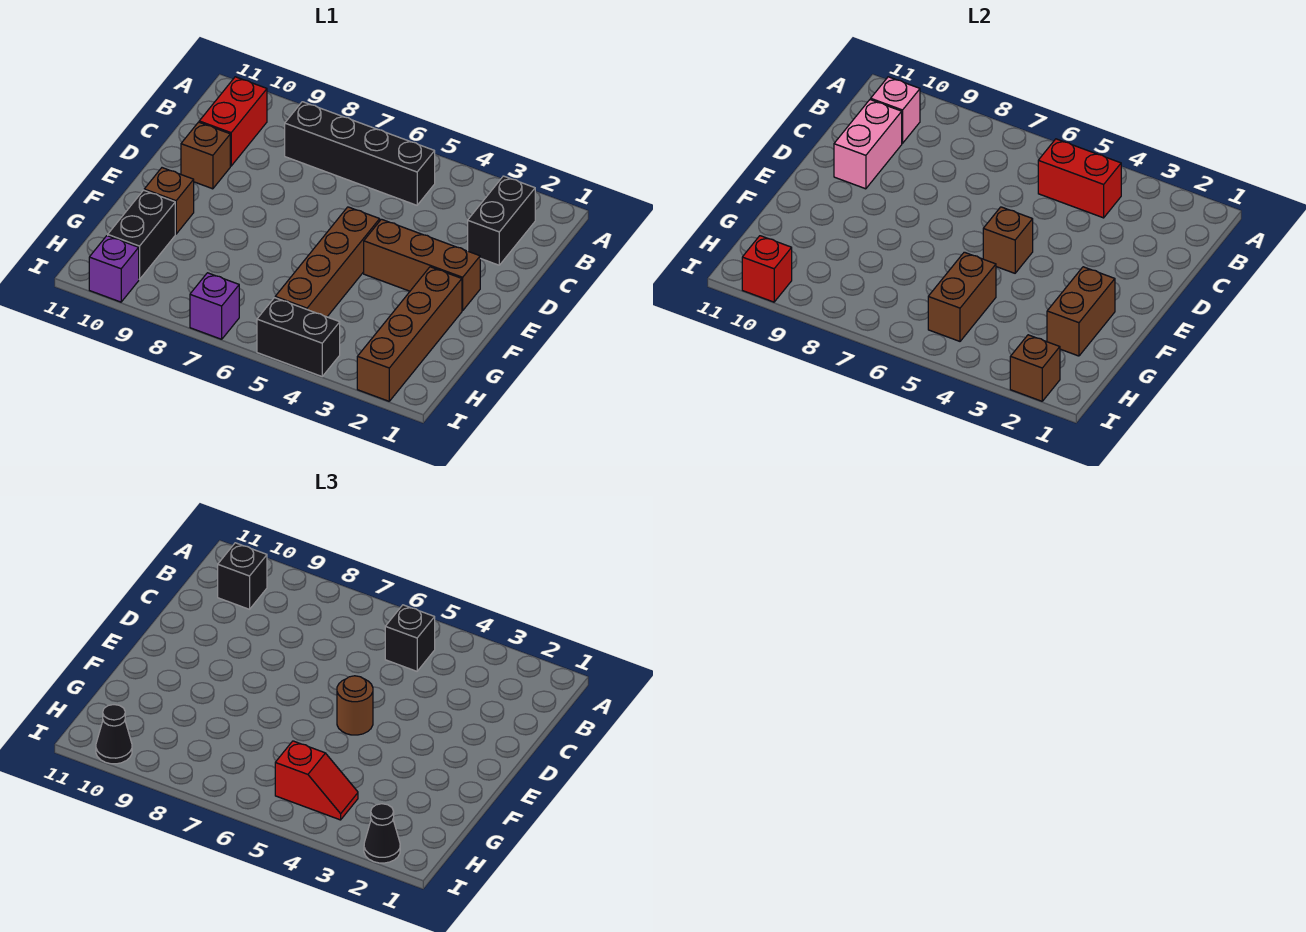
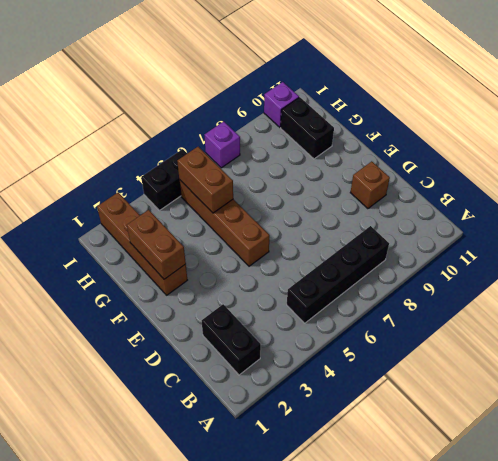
none -> red brick B10:C10 level 1
none -> brown brick E2:E4 level 1
none -> brown brick F10 level 1

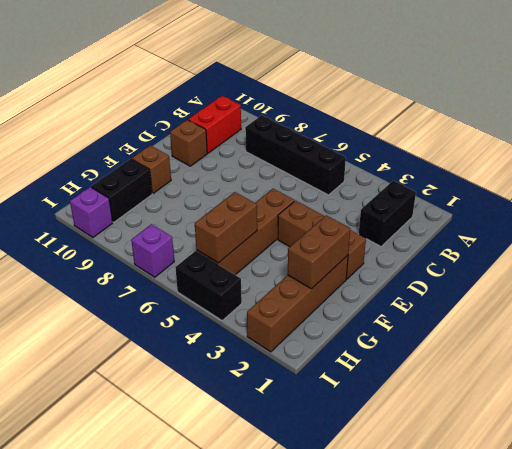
none -> red brick B4:B5 level 2
none -> pink brick B10 level 2
none -> pink brick C10:D10 level 2

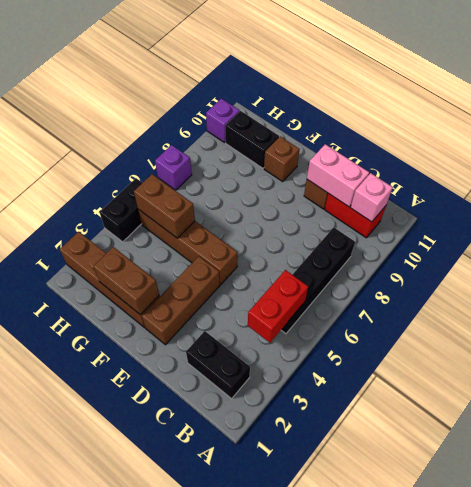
none -> brown brick E5 level 2
none -> brown brick I2 level 2
none -> red brick I10 level 2

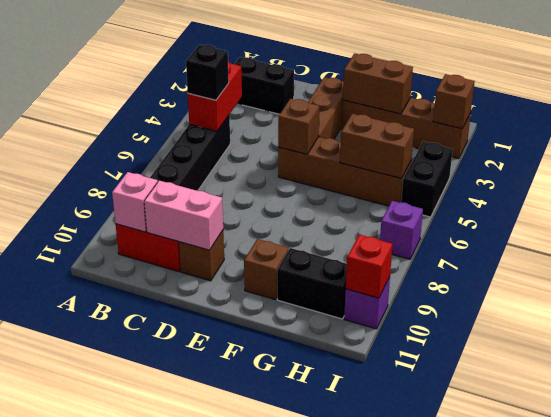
none -> black brick B10 level 3
none -> brown round brick E5 level 3
none -> red slope H4:H5 level 3 top 5

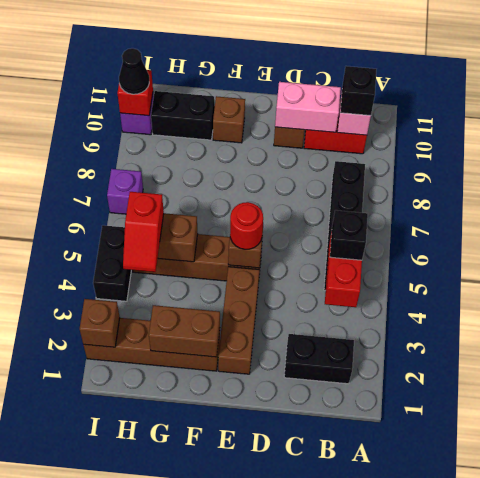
red round brick E5 level 3 -> brown round brick E5 level 3
none -> black cone I2 level 3

